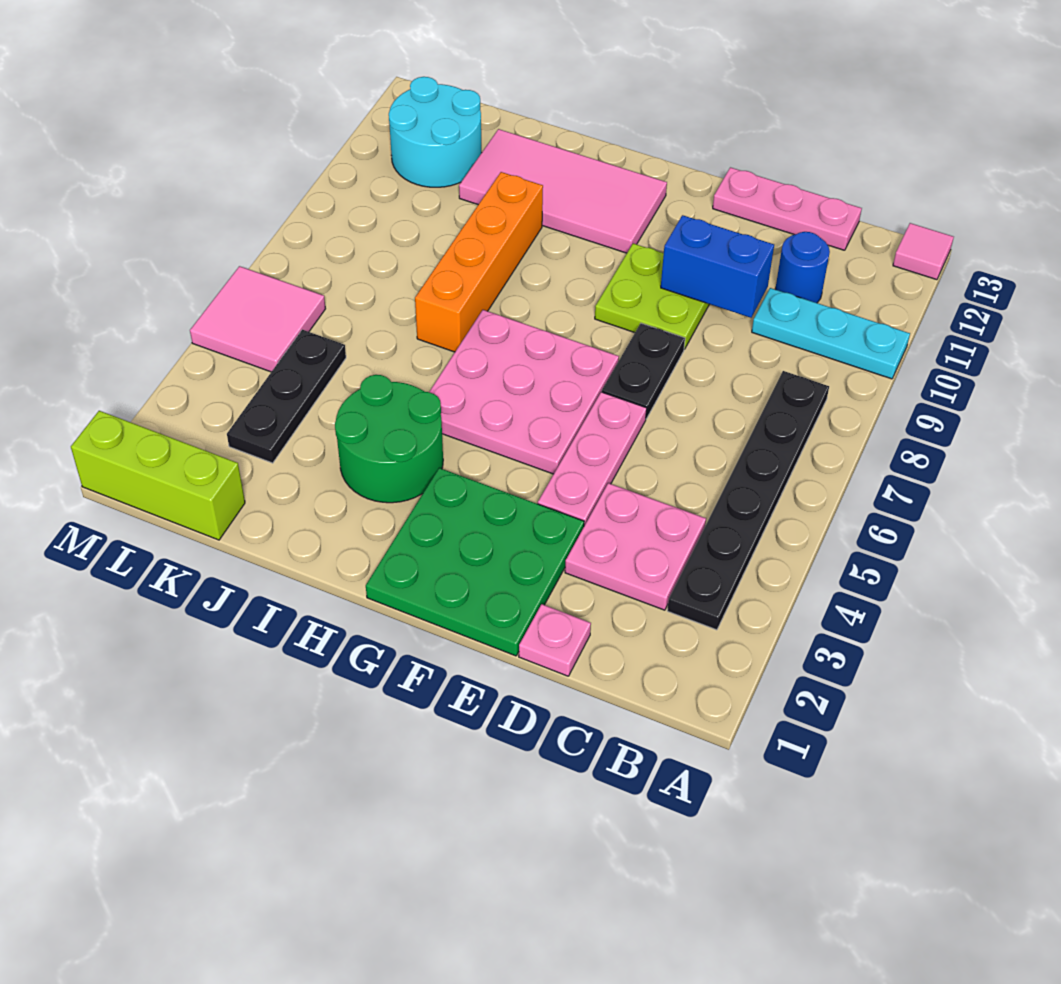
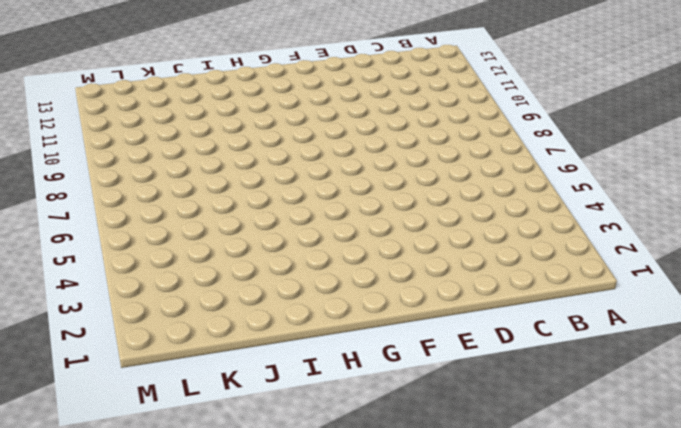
none -> cyan plate A10:C10 level 1
none -> pink tile A13 level 1
none -> black plate B3:B8 level 1

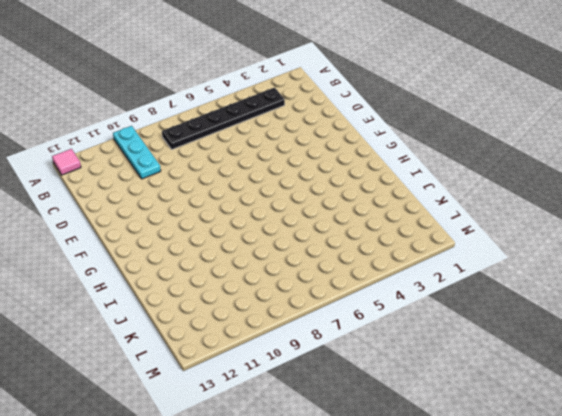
none -> pink plate C3:D4 level 1
none -> blue round brick C11 level 1
none -> pink plate C13:E13 level 1

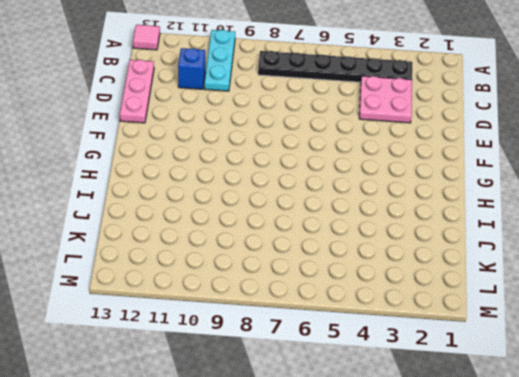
blue brick C11 level 1 -> blue round brick C11 level 1
none -> pink plate D1 level 1
none -> green plate E1:G3 level 1
none -> pink plate E4:E6 level 1

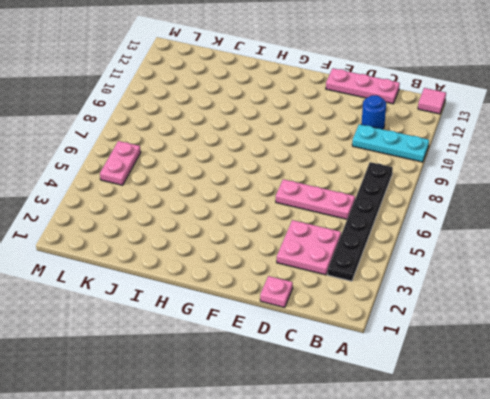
pink plate C6:E6 level 1 -> pink plate E4:E6 level 1
pink plate L5:L6 level 1 -> pink tile L5:M6 level 1
none -> green plate E1:G3 level 1
none -> black plate E7:E8 level 1
none -> lime plate E9:F10 level 1

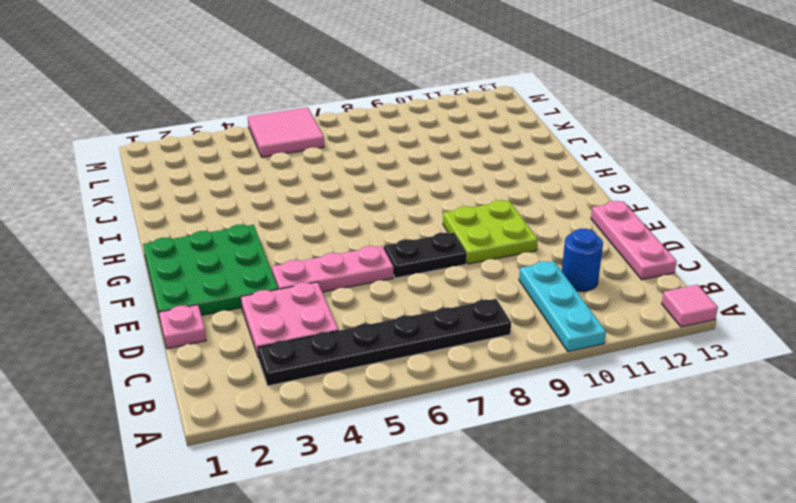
none -> pink plate F5:H7 level 1
none -> pink tile G11:J12 level 1
none -> green round brick H3:I4 level 1

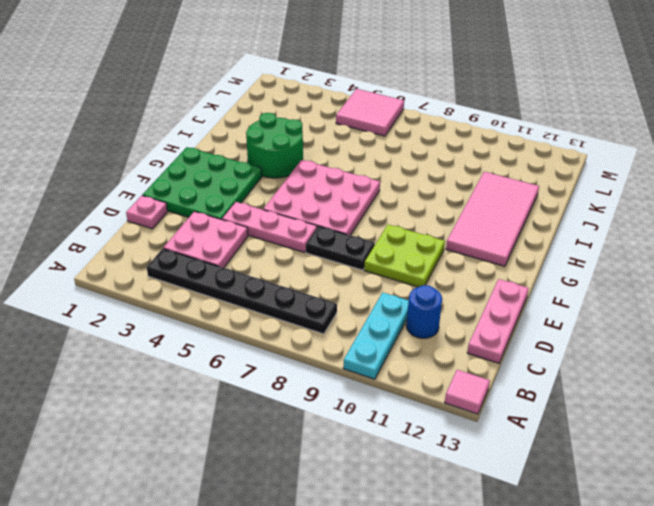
none -> orange brick I7:I10 level 1
none -> lime brick K1:M1 level 1
none -> black plate K3:K5 level 1

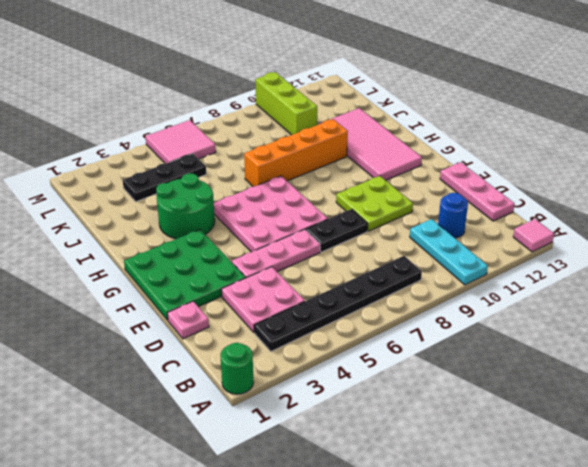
green round brick A1 level 1 -> none
lime brick K10:M10 level 1 -> lime brick K1:M1 level 1
none -> cyan round brick K11:L12 level 1
none -> blue brick D10:E10 level 2

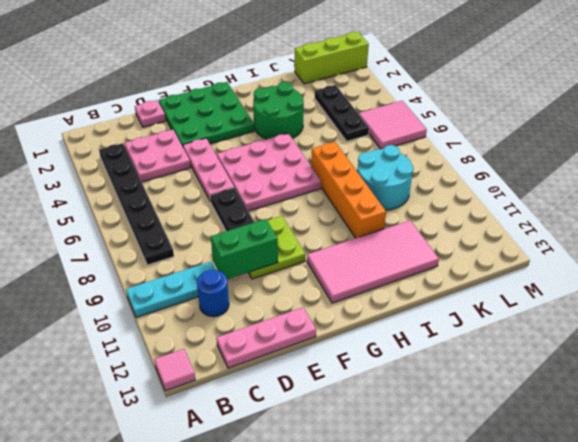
green brick D10:E10 level 2 -> blue brick D10:E10 level 2
cyan round brick J8:K9 level 1 -> cyan round brick K11:L12 level 1

